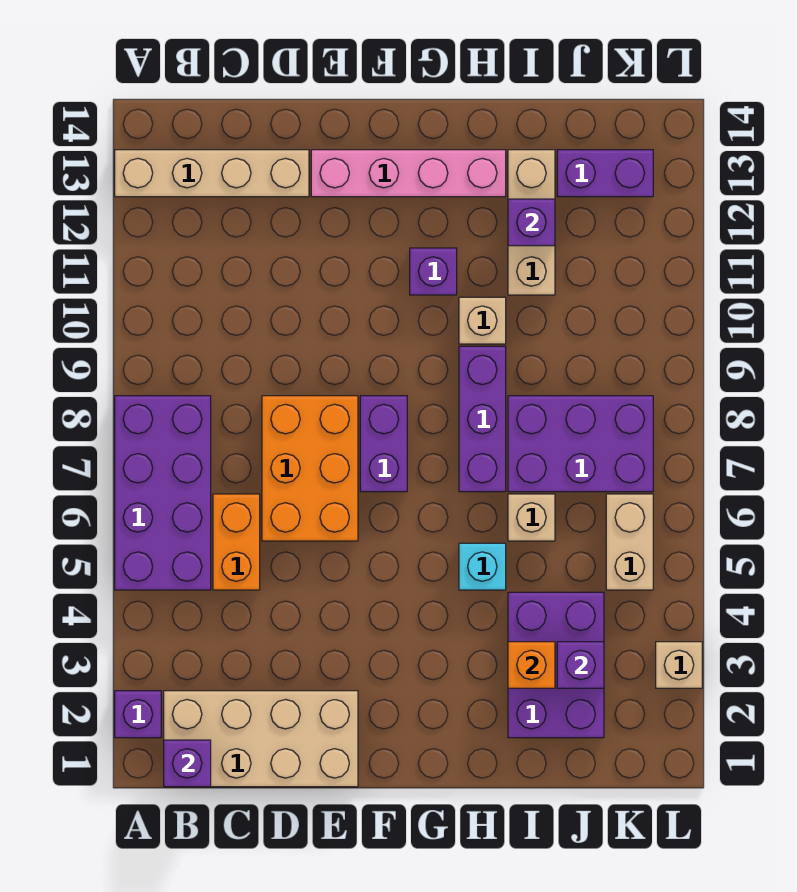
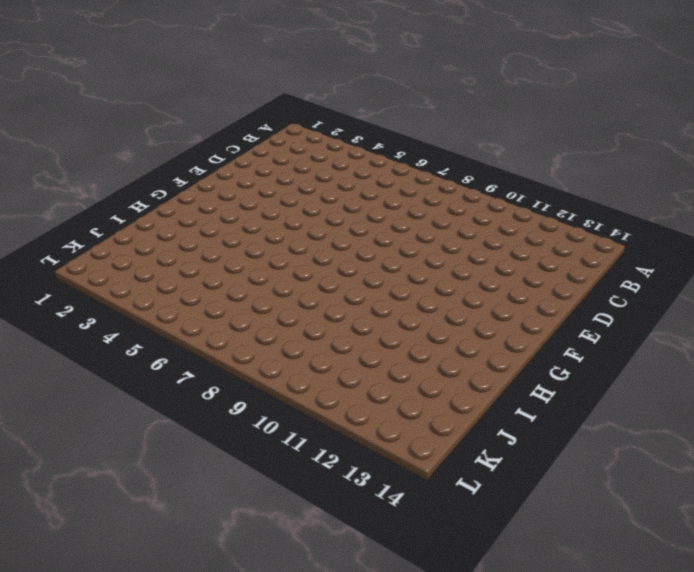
none -> purple brick A2 level 1
none -> purple brick A5:B8 level 1
none -> tan brick A13:D13 level 1

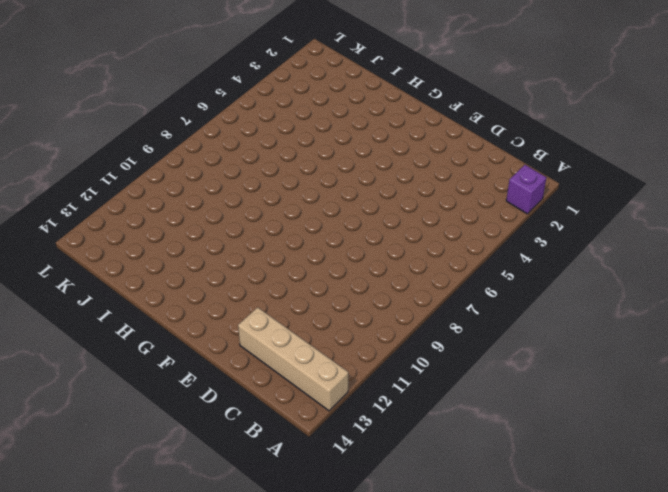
none -> purple brick A5:B8 level 1
none -> tan brick B1:E2 level 1
none -> orange brick C5:C6 level 1

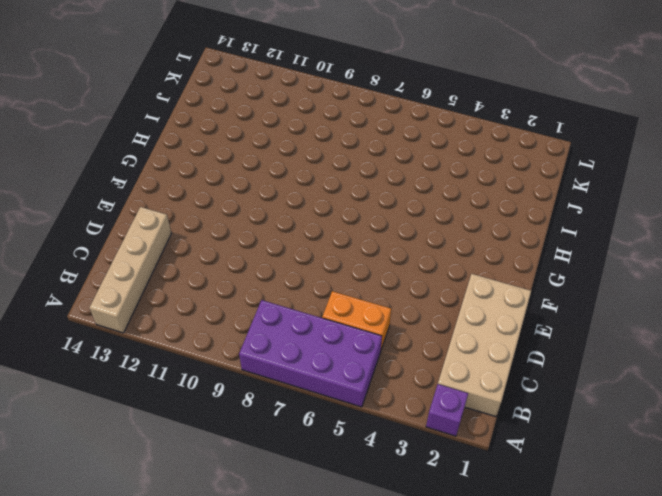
none -> orange brick D6:E8 level 1
none -> pink brick E13:H13 level 1
none -> purple brick F7:F8 level 1

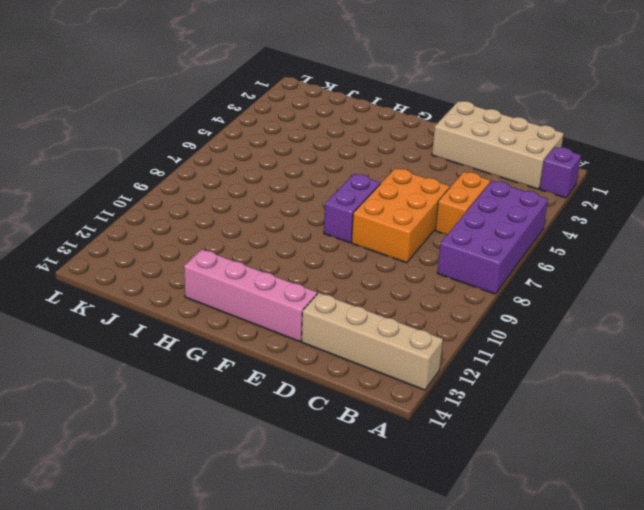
none -> purple brick G11 level 1
none -> cyan brick H5 level 1
none -> purple brick H7:H9 level 1

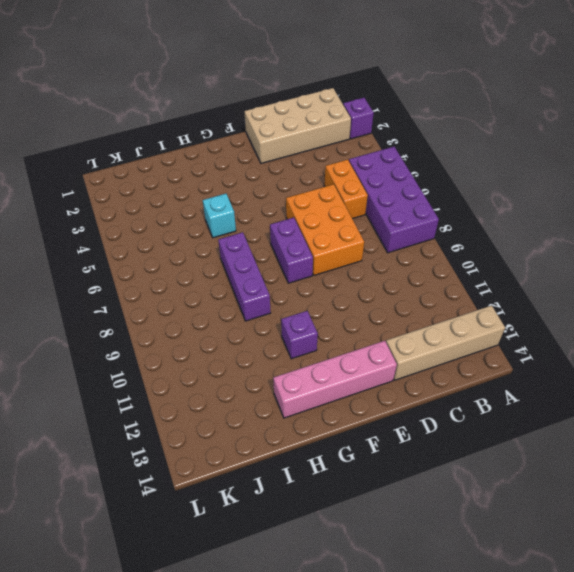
none -> tan brick H10 level 1
none -> purple brick I2:J4 level 1
none -> tan brick I6 level 1

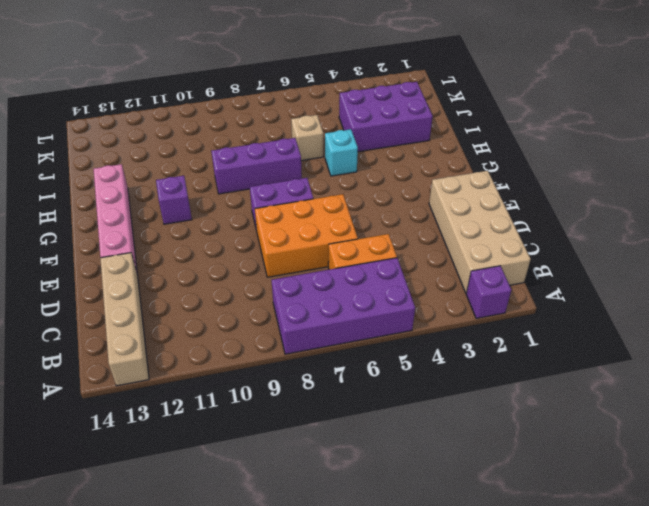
none -> tan brick H10 level 1
none -> purple brick I7:K8 level 1
none -> tan brick I11:I13 level 1

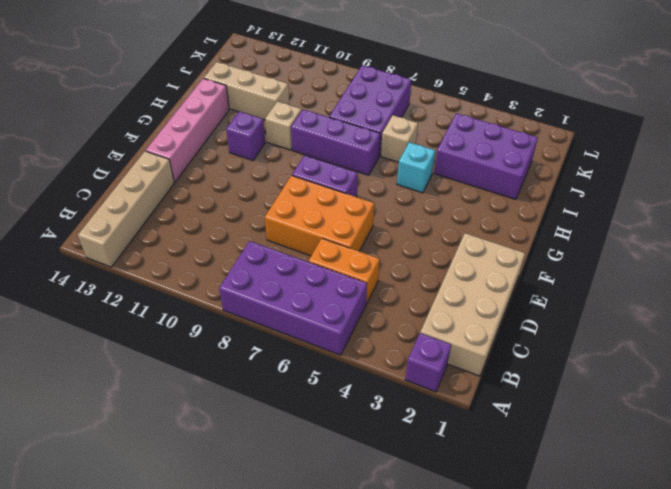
none -> purple brick J13:K13 level 1
none -> tan brick K5:K6 level 1
none -> tan brick L3 level 1

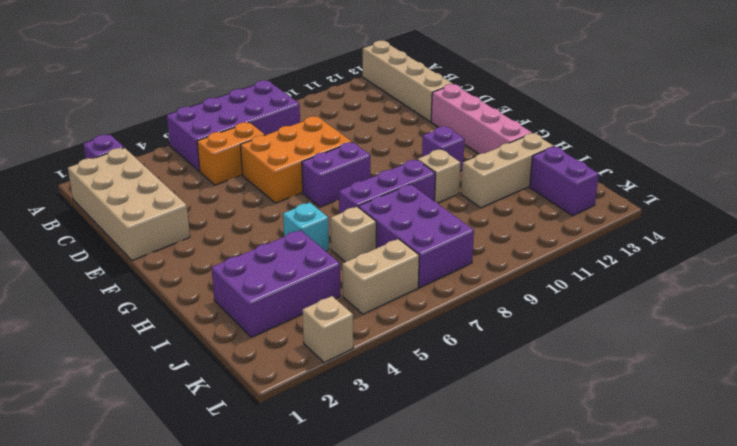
none -> purple brick B1 level 2
none -> orange brick I3 level 2
none -> purple brick I12 level 2

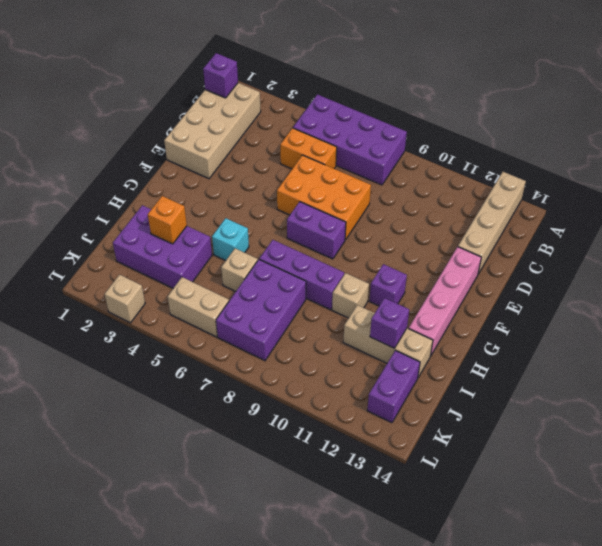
none -> purple brick A2 level 1
none -> purple brick J3 level 2

